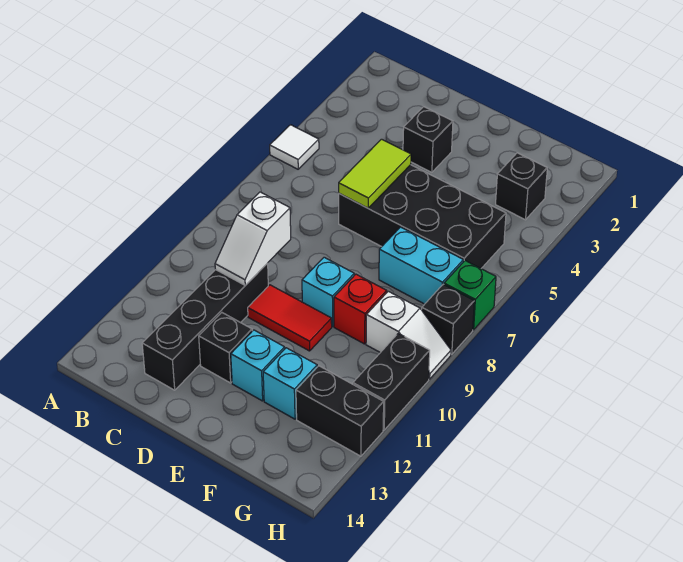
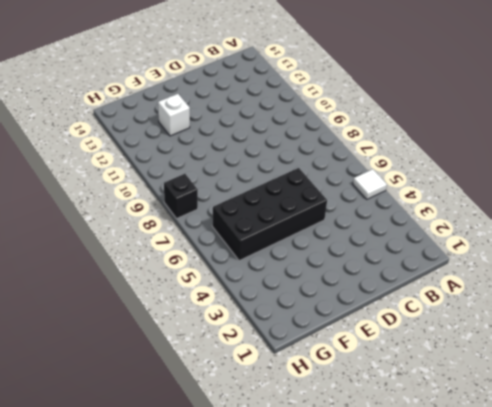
white brick F12 level 1 -> cyan brick F12 level 1
none -> black brick C10:C13 level 1
none -> black brick D3 level 1
none -> red tile D10:E10 level 1

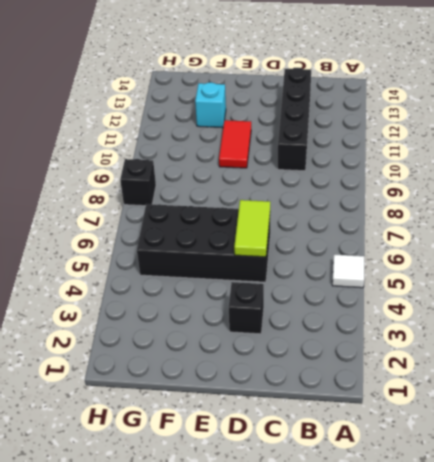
red tile E10:E11 level 1 -> red tile D10:E10 level 1
none -> black brick D12 level 1
none -> cyan brick E9 level 1
none -> cyan brick E12 level 1

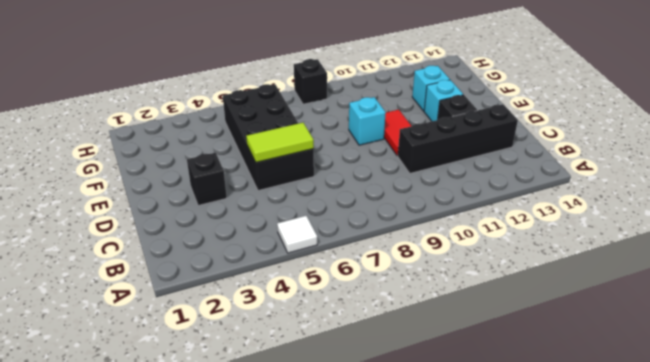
none -> cyan brick F7:G7 level 1
none -> red brick F9 level 1
none -> black brick G3 level 1

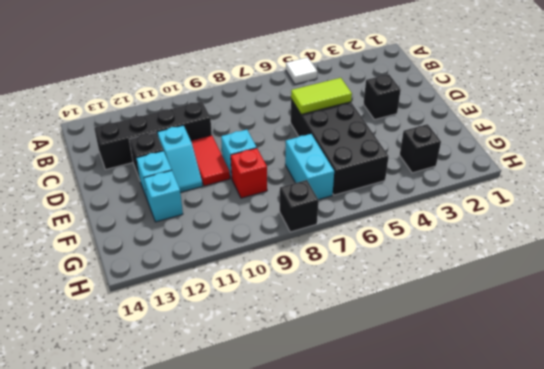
cyan slope D11:E11 level 1 top D -> none
none -> white slope G9:H9 level 1 top G
none -> black brick G12:H12 level 1
none -> green brick H7 level 1

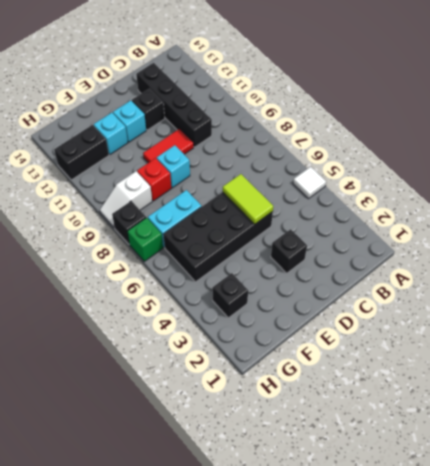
none -> black brick H10:H11 level 1
none -> white slope C9:C10 level 2 top 9

